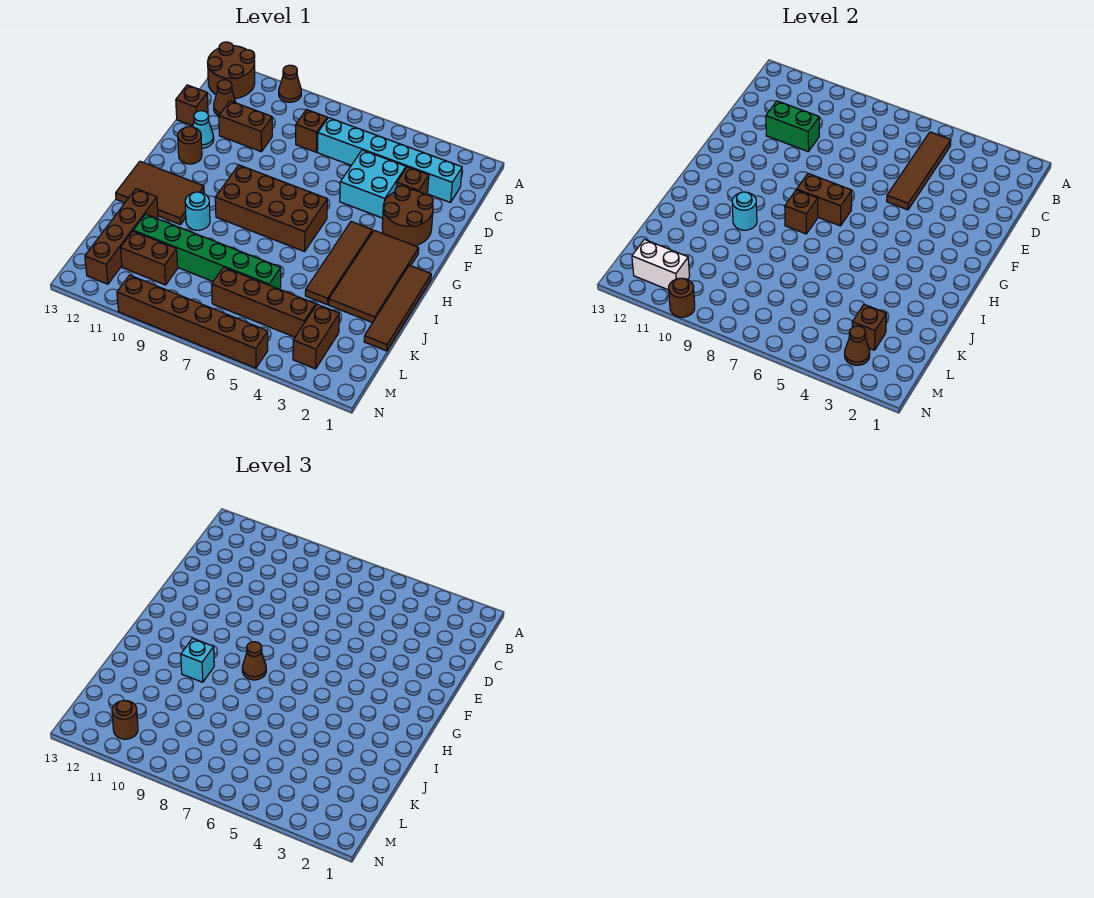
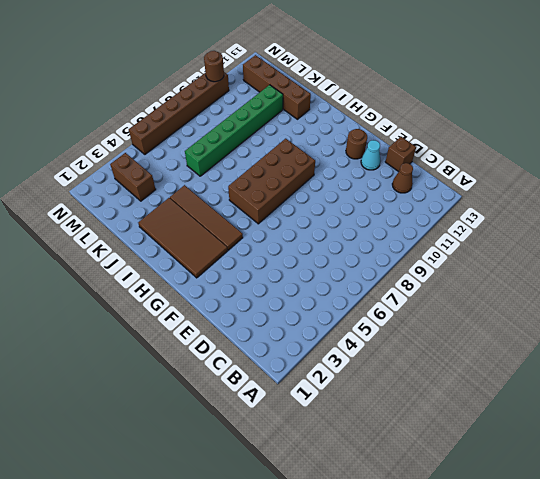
none -> brown cone A10 level 1
none -> brown round brick A12:B13 level 1
none -> cyan brick C2:C7 level 1
none -> brown brick C8 level 1

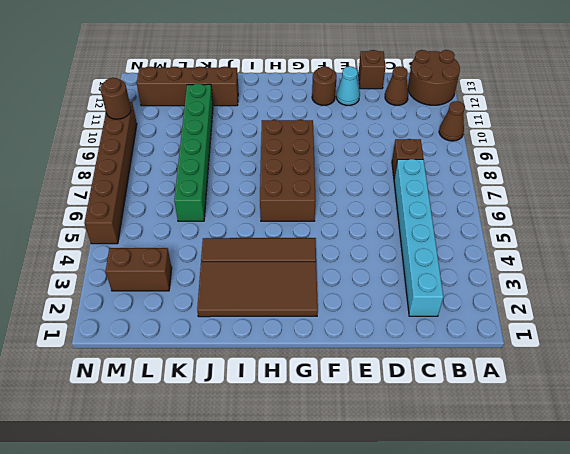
none -> brown brick D3 level 1
none -> cyan brick D4:E5 level 1
none -> brown brick D10:D11 level 1
none -> brown round brick E2:F3 level 1

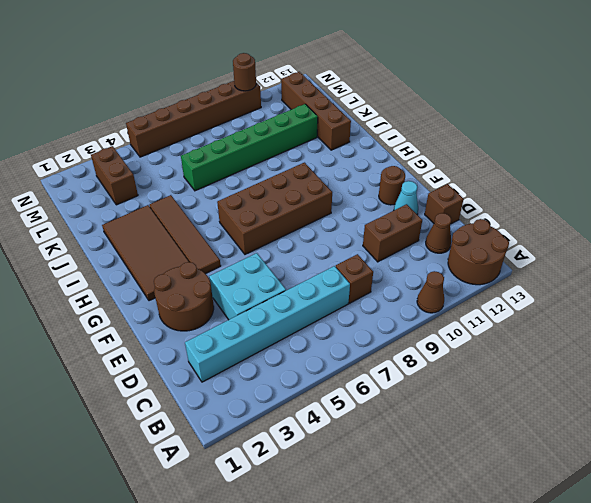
none -> brown brick D3 level 1
none -> brown tile H1:K1 level 1
none -> brown tile H11:I13 level 1
none -> cyan round brick I10 level 1

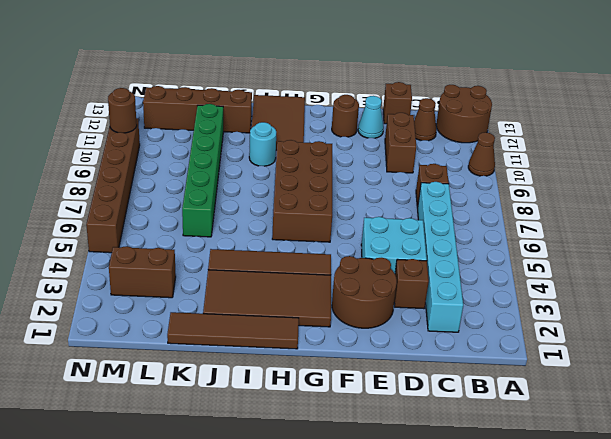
none -> brown brick L4:L7 level 1
none -> brown brick L10:L11 level 1
none -> brown tile B5:E5 level 2
none -> green brick D10:D11 level 2

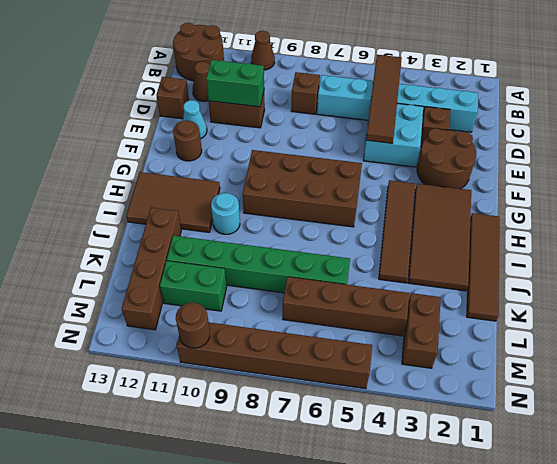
green brick L10:L11 level 1 -> brown brick L10:L11 level 1
none -> brown brick G7:G8 level 2
none -> brown brick H8 level 2
none -> cyan round brick I10 level 2
none -> brown brick L3 level 2

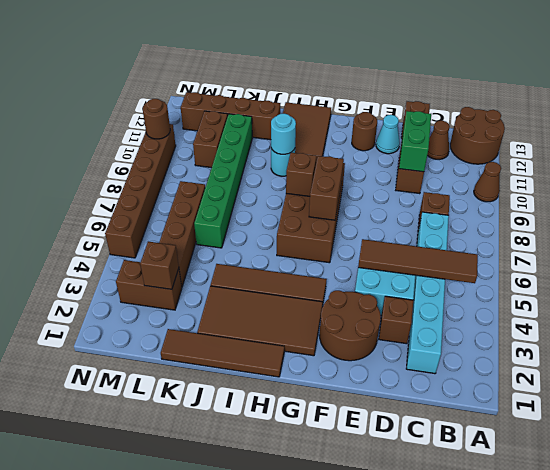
none -> brown cone M3 level 2
none -> white brick M11:M12 level 2
none -> brown cone H8 level 3
none -> cyan brick I10 level 3

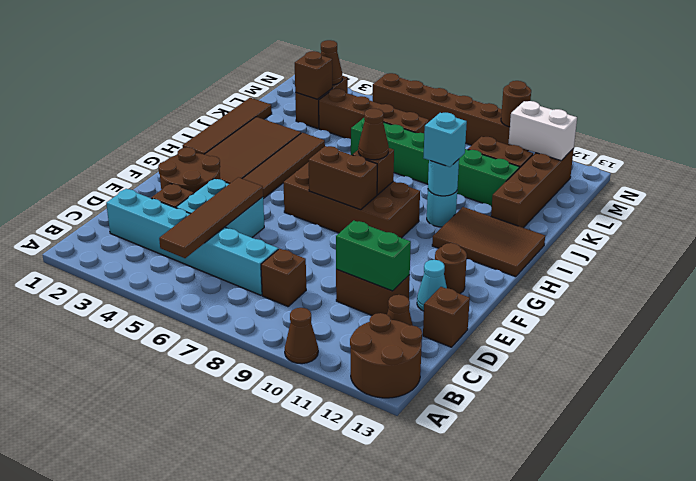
none -> brown round brick M11 level 3

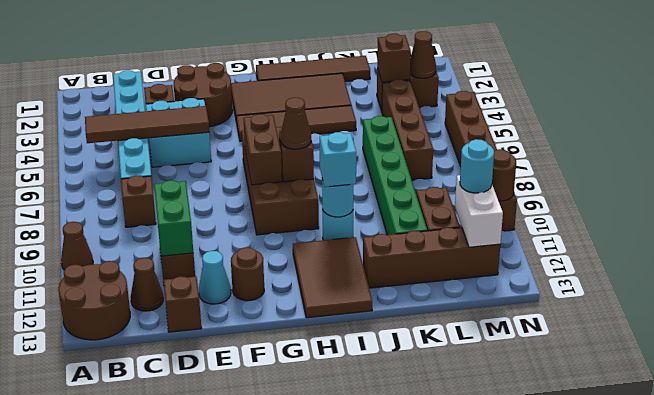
cyan round brick M11 level 3 -> brown round brick M11 level 3

